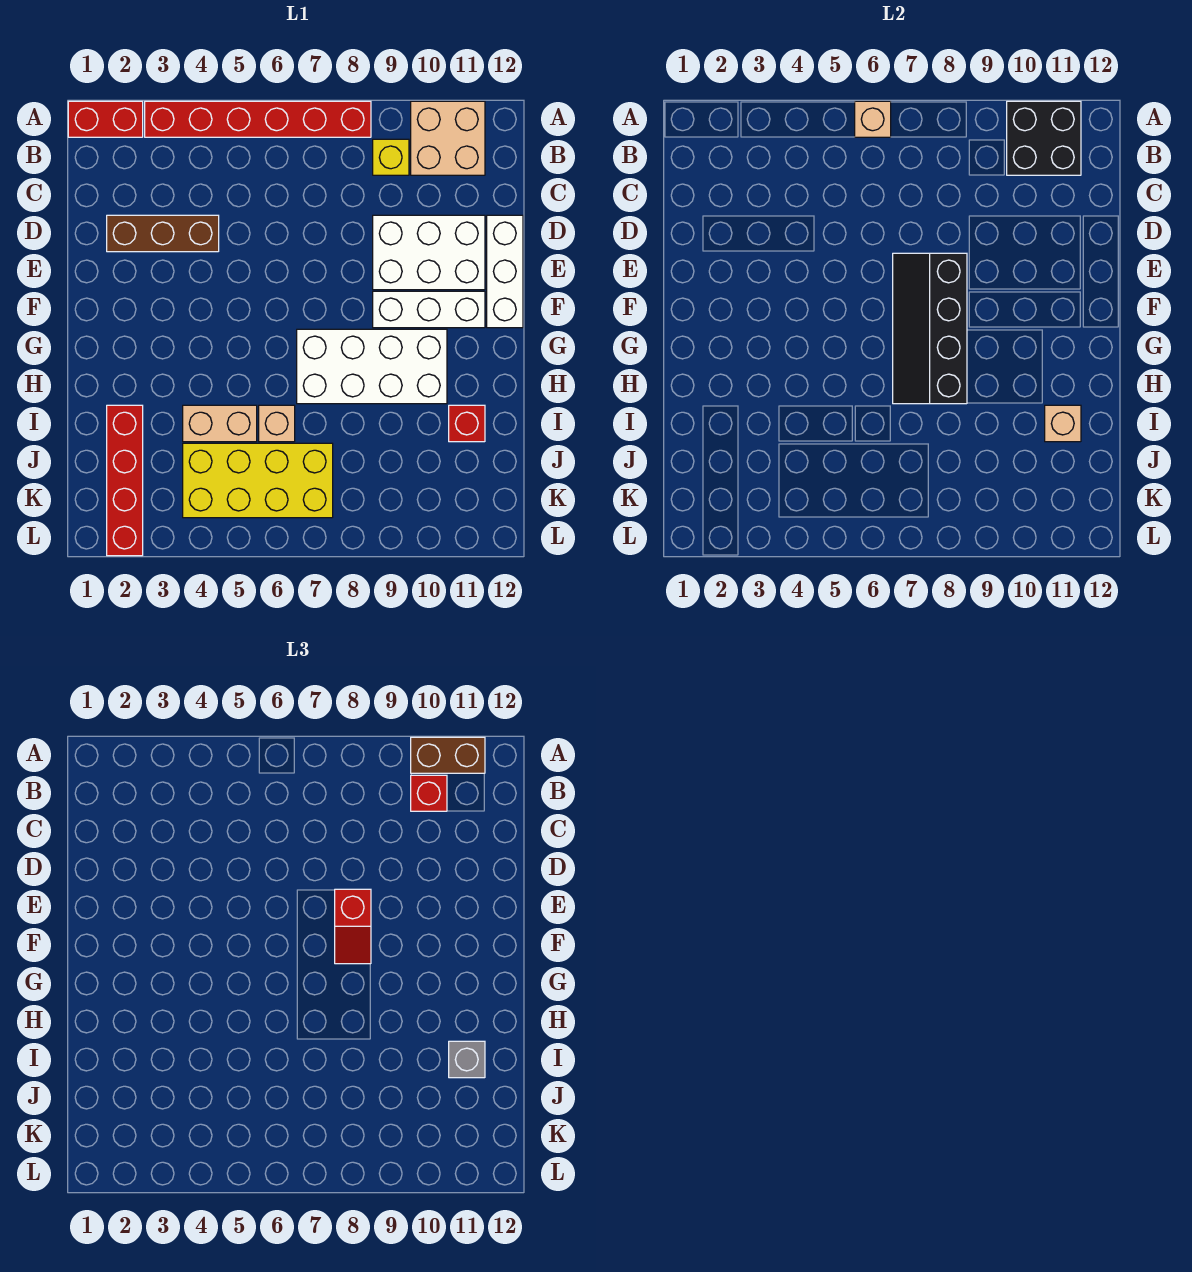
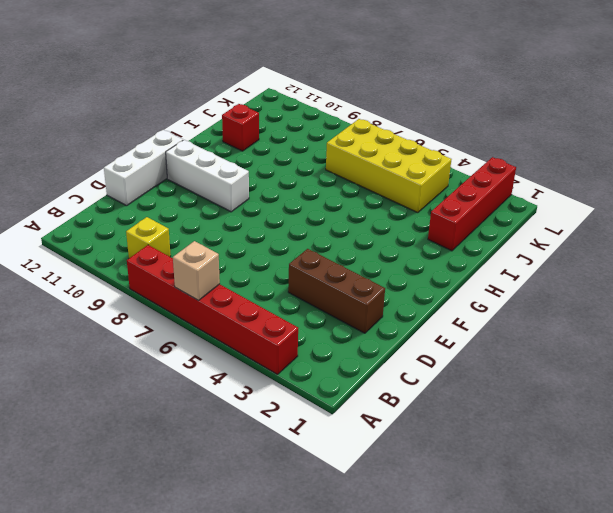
none -> red brick A1:A2 level 1
none -> tan brick A10:B11 level 1
none -> white brick D9:E11 level 1

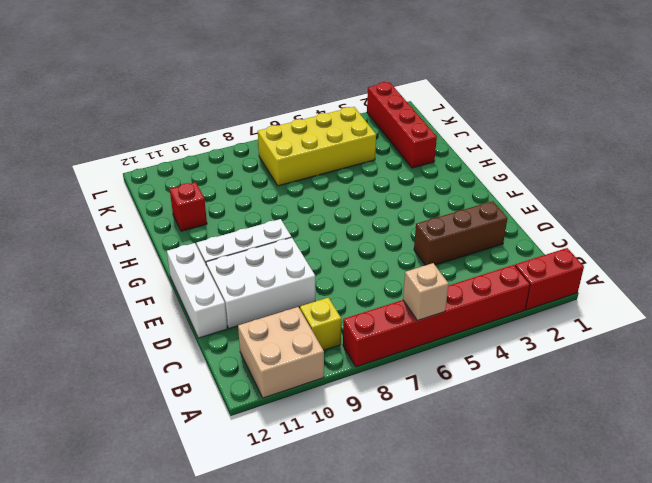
none -> white brick G7:H10 level 1
none -> tan brick I4:I5 level 1
none -> tan brick I6 level 1

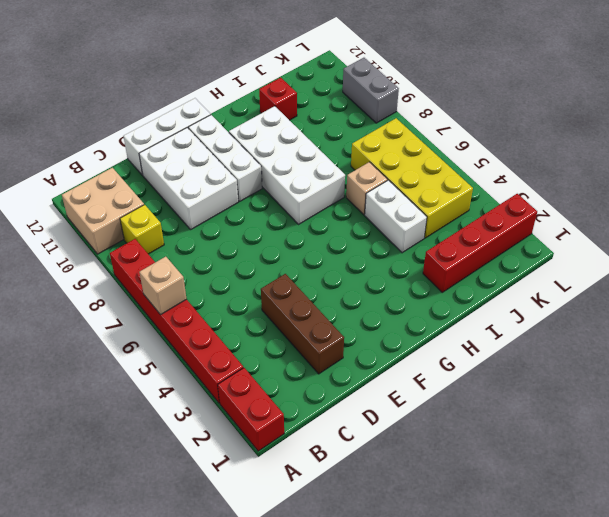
white brick I4:I5 level 1 -> tan brick I4:I5 level 1
grey brick L9:L10 level 1 -> none
none -> black brick A10:B11 level 2
none -> black slope E7:H8 level 2 top 8
none -> tan brick I11 level 2

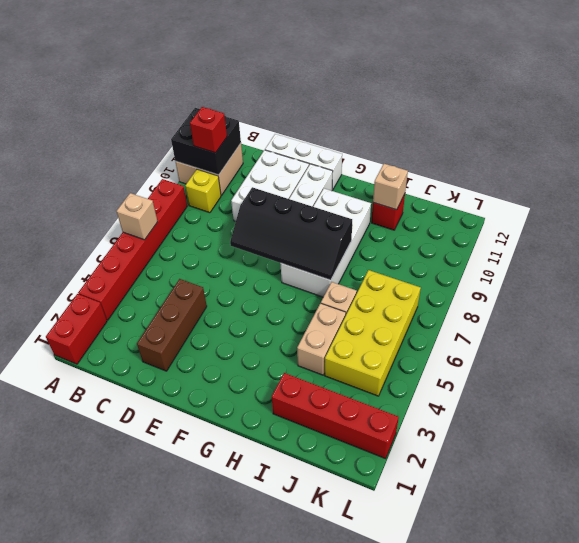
none -> brown brick A10:A11 level 3
none -> red slope E8:F8 level 3 top E
none -> grey brick I11 level 3

